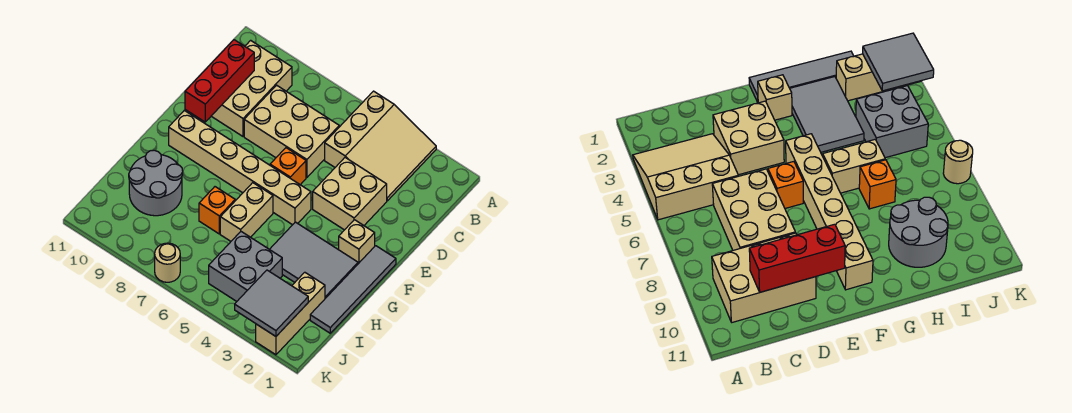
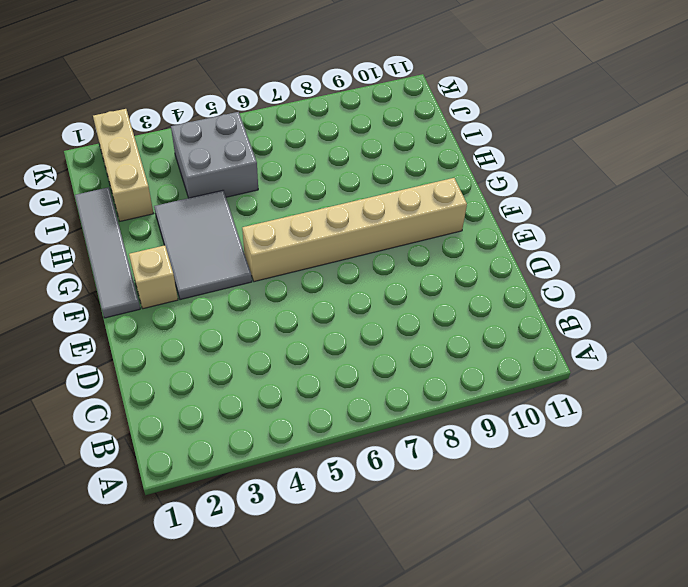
grey tile F3:H4 level 1 -> grey tile G2:H4 level 1
none -> tan slope A3:C5 level 1 top 5
none -> tan brick B9:D10 level 1
none -> tan brick C6:D8 level 1

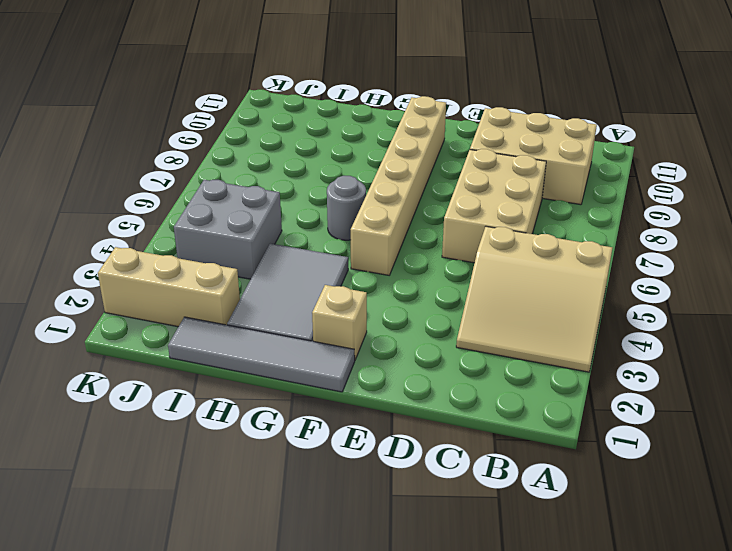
grey round brick G6 level 1 -> tan brick G6:H6 level 1
none -> tan brick D3:E4 level 1
none -> orange brick E6 level 1
none -> orange brick H7 level 1

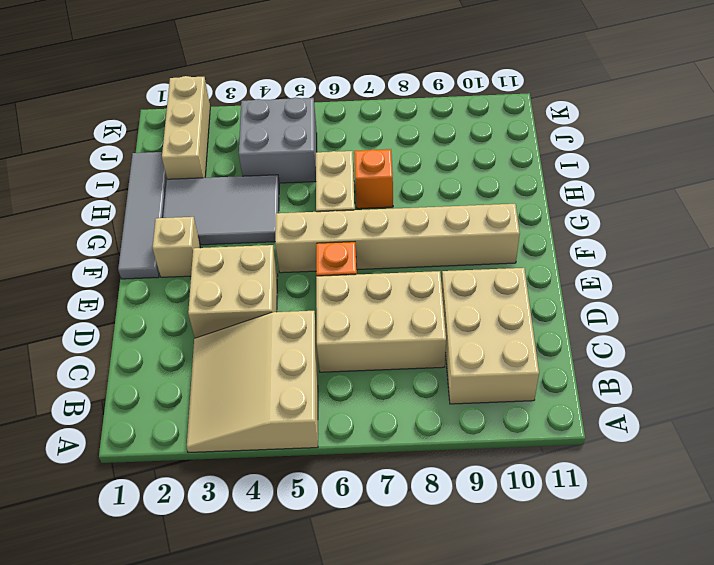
none -> grey round brick H9:I10 level 1
none -> tan round brick K7 level 1
none -> red brick C10:E10 level 2

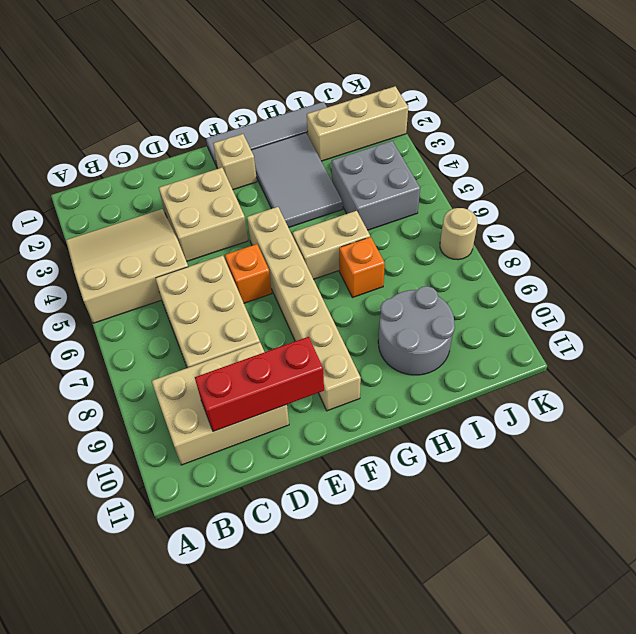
none -> grey tile J2:K3 level 2

